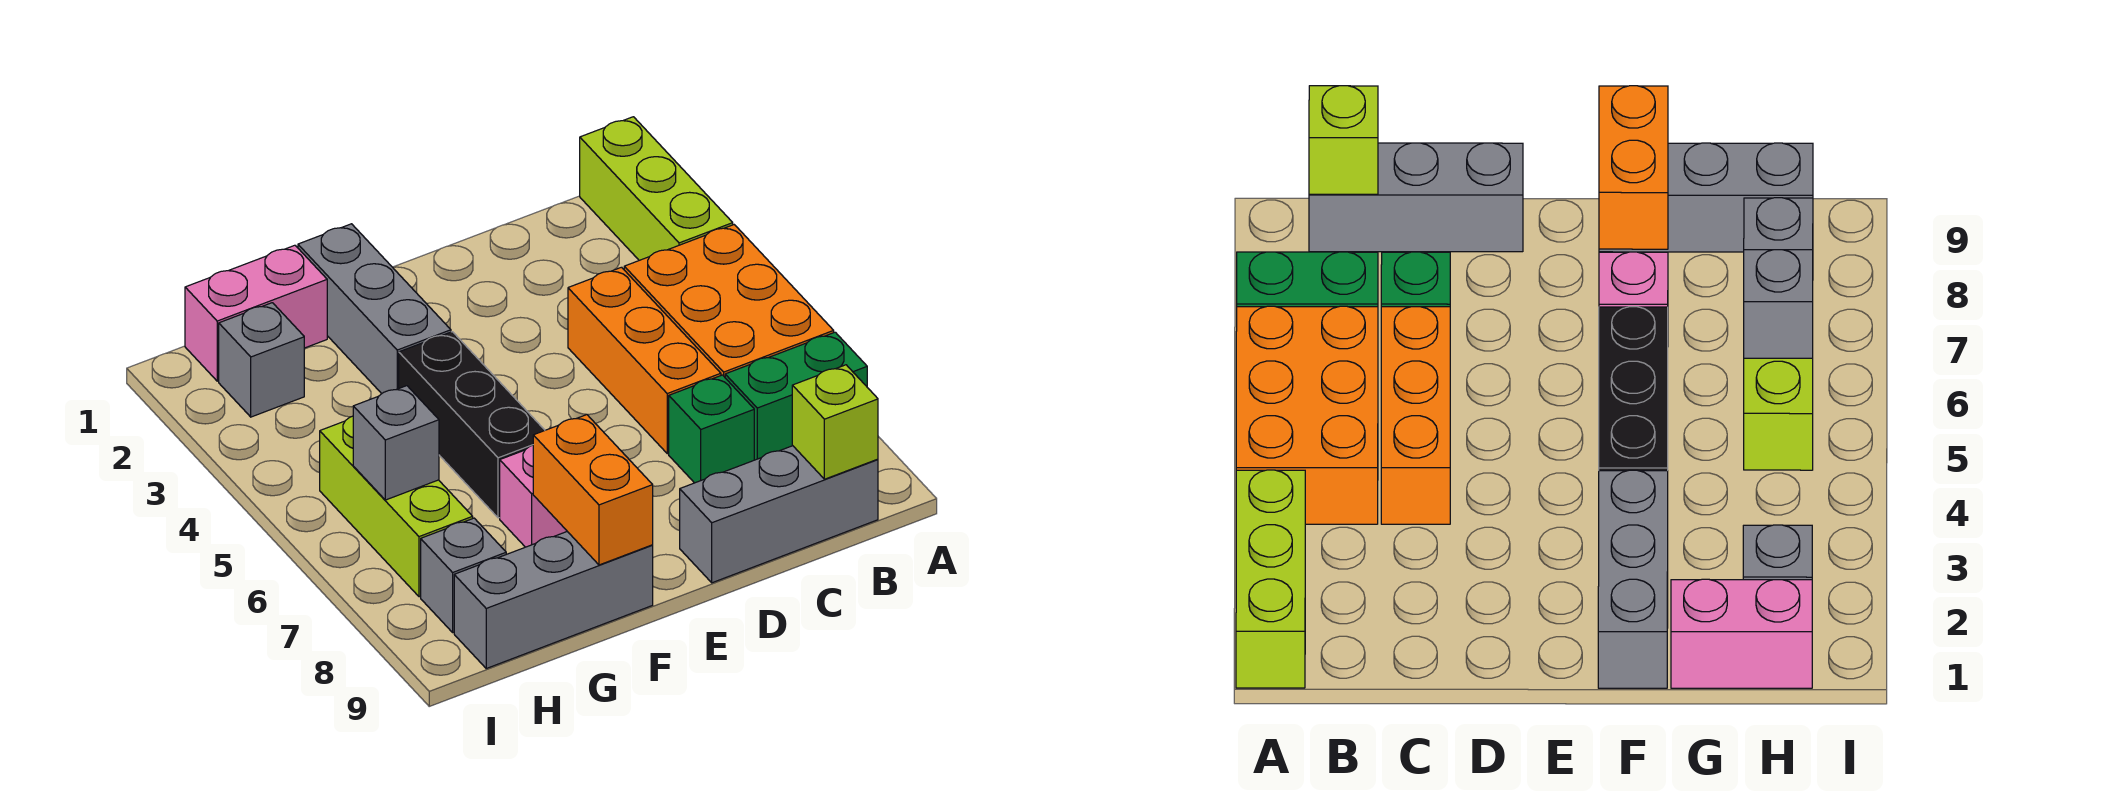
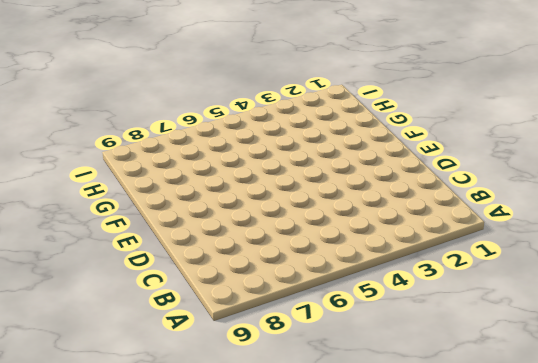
none -> lime brick A1:A3 level 1
none -> orange brick A4:B6 level 1
none -> green brick A7:B7 level 1

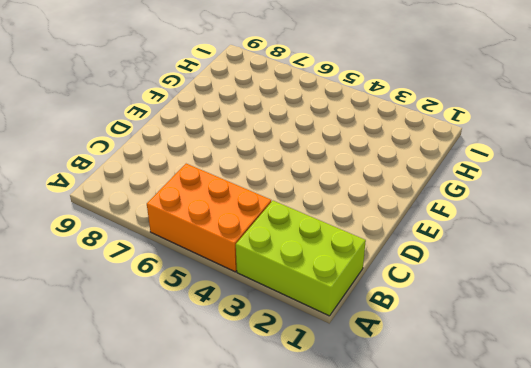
lime brick A1:B3 level 1 -> lime brick A1:A3 level 1
none -> green brick A7:B7 level 1
none -> grey brick B9:D9 level 1
none -> orange brick C4:C6 level 1

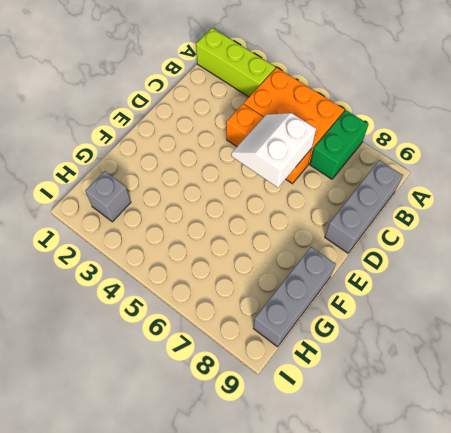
white slope C5:D6 level 2 top 6 -> none
none -> green brick C7 level 1
none -> grey brick F1:F3 level 1
none -> black brick F4:F6 level 1

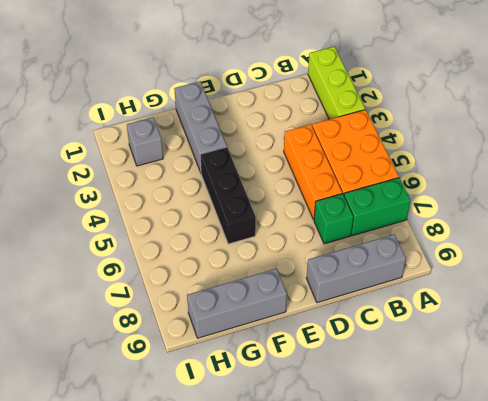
none -> pink brick F7 level 1
none -> pink brick G1:H1 level 1
none -> lime brick H5:H7 level 1

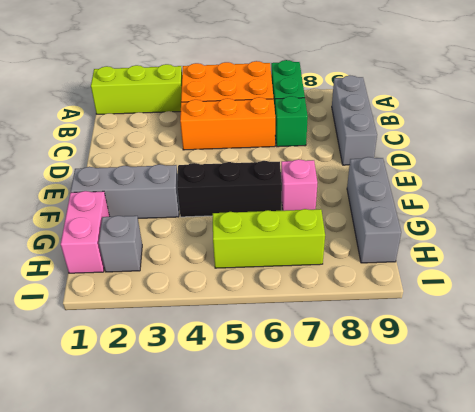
none -> grey brick H8 level 1
none -> lime brick B9 level 2
none -> orange brick F8:F9 level 2

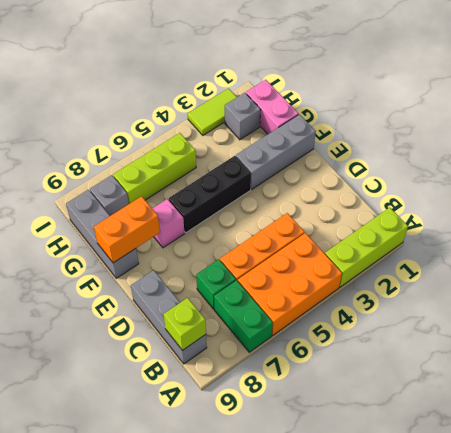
lime tile I2:I3 level 1 -> none
none -> grey brick H6 level 2

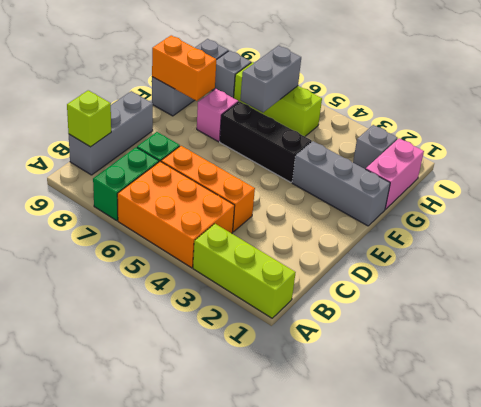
grey brick G6:H6 level 2 -> grey brick H6 level 2

